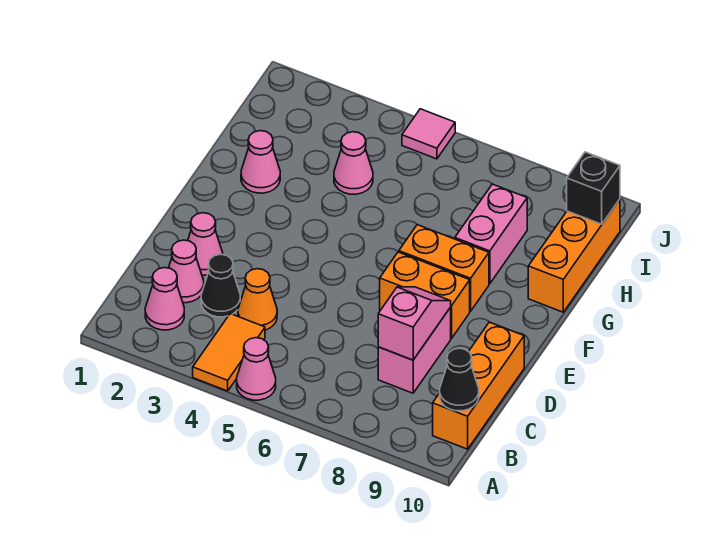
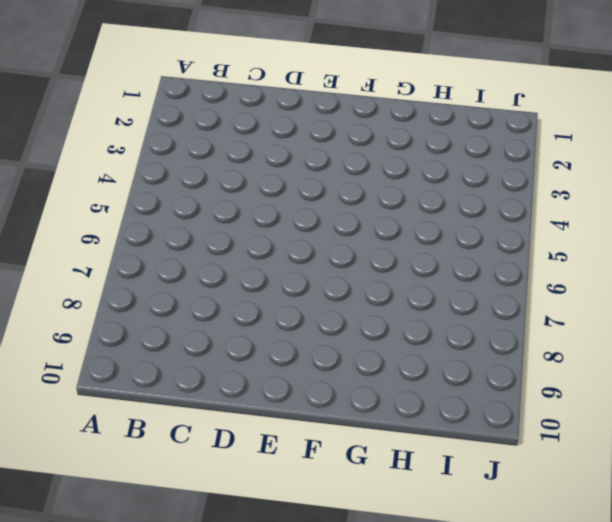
none -> orange tile A4:B4 level 1
none -> pink cone A5 level 1
none -> pink cone B2 level 1

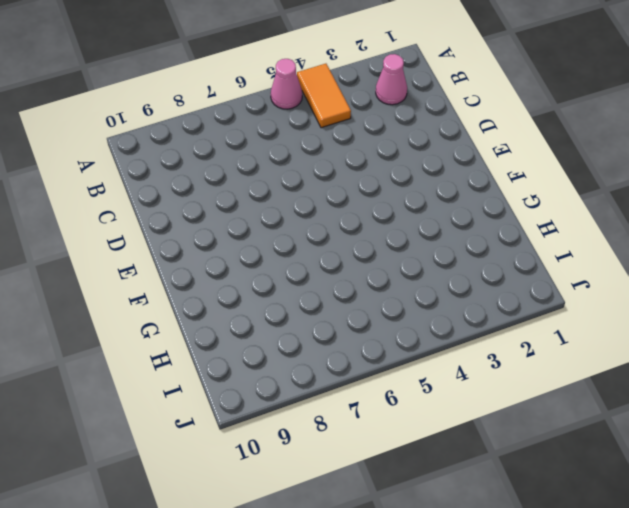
none -> orange brick B10:D10 level 1
none -> pink cone C2 level 1
none -> black cone C3 level 1

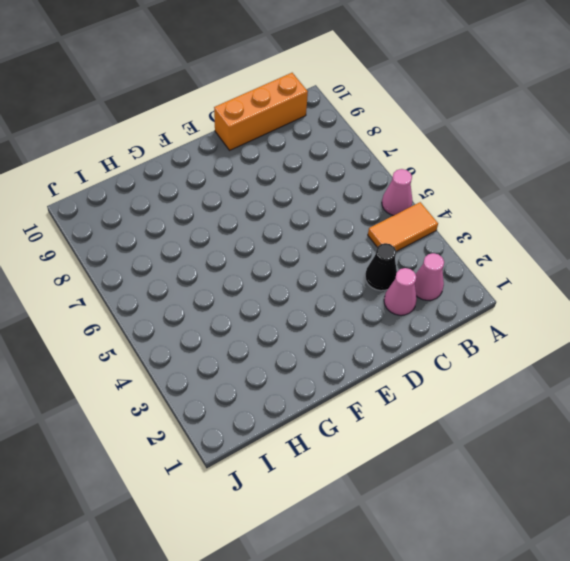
none -> orange cone C4 level 1
none -> pink brick C8:D8 level 1
none -> pink cone D2 level 1

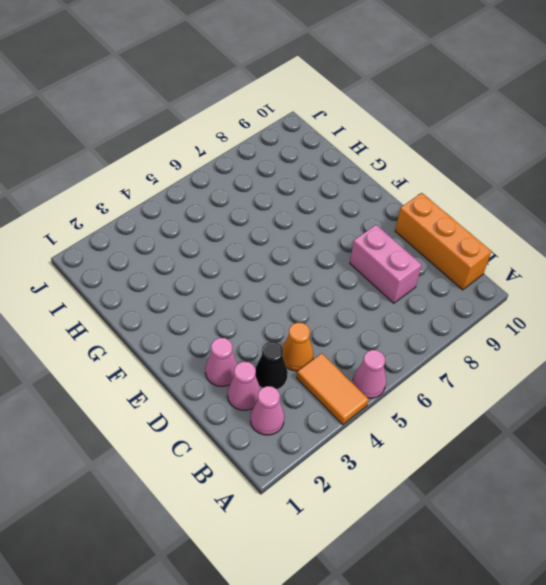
none -> orange brick E7:E8 level 1
none -> orange brick F7:F8 level 1
none -> pink cone G2 level 1

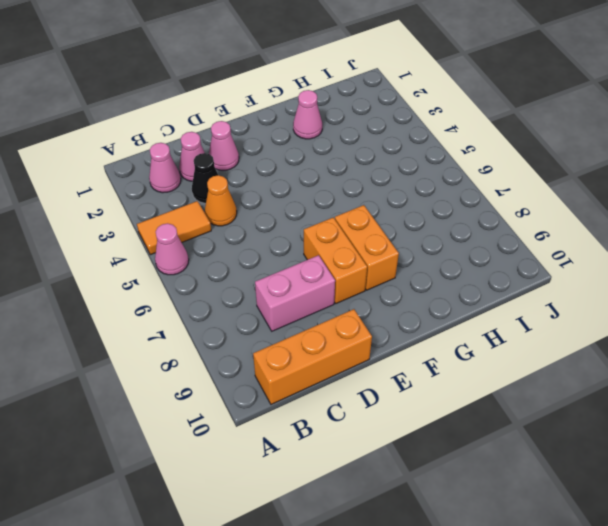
none -> pink brick G8:H8 level 1
none -> orange brick G10:I10 level 1
none -> pink cone H4 level 1

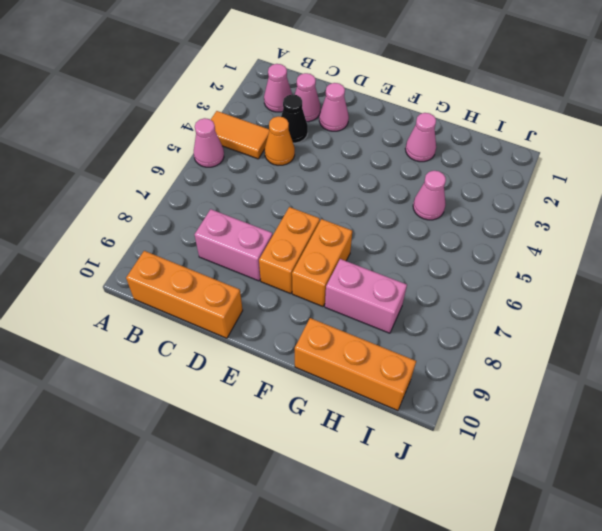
none -> pink tile J5 level 1
none -> black cone B10 level 2
none -> pink slope C8:D8 level 2 top C

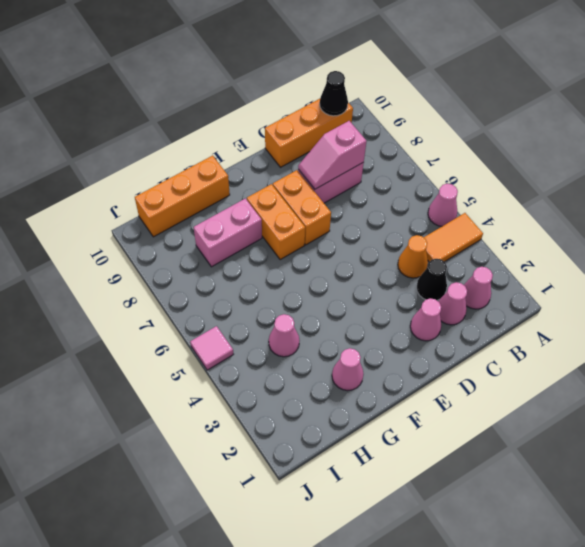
none -> black brick I10 level 2

